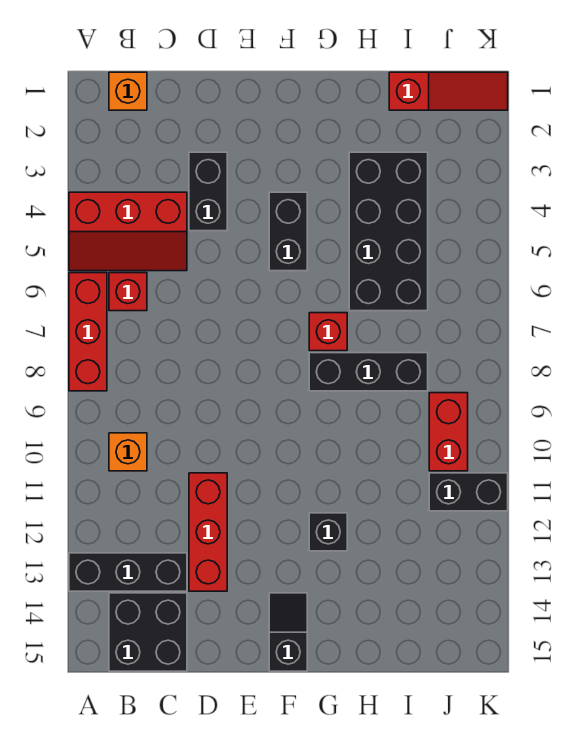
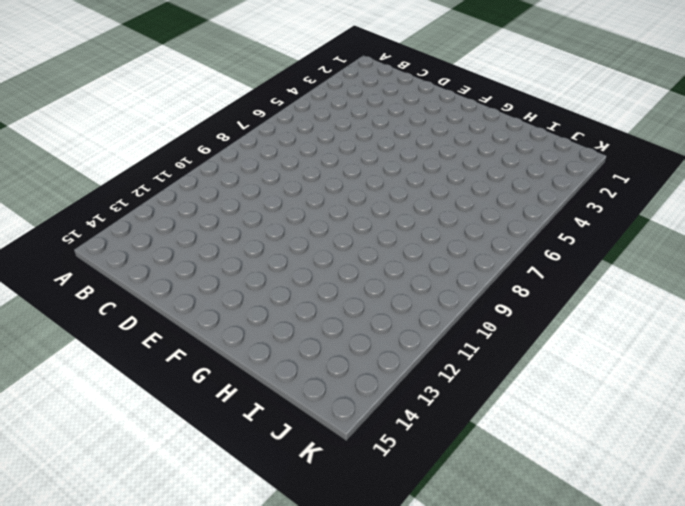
none -> red slope A4:C5 level 1 top 4
none -> red brick A6:A8 level 1
none -> black brick A13:C13 level 1

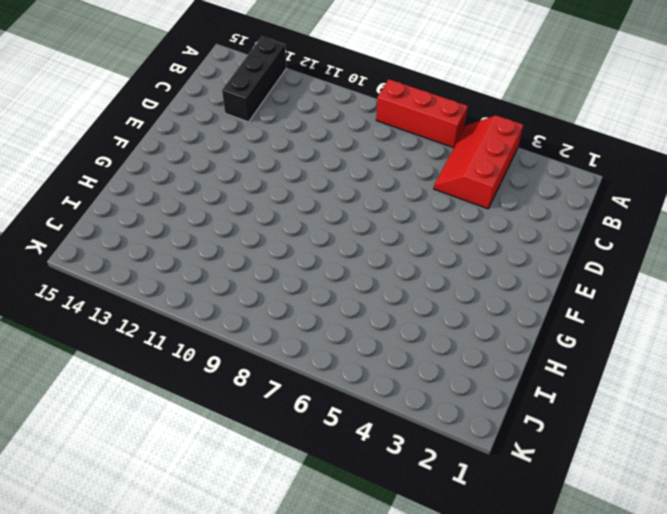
none -> orange brick B1 level 1
none -> red brick B6 level 1
none -> orange brick B10 level 1

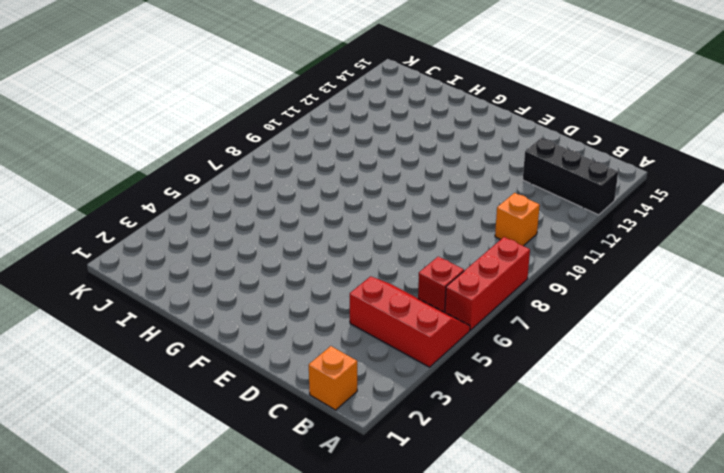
none -> black brick B14:C15 level 1
none -> black brick D3:D4 level 1
none -> red brick D11:D13 level 1

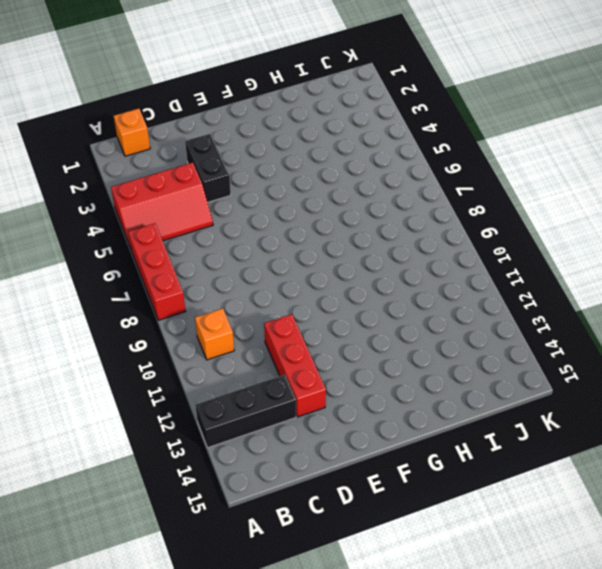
none -> red brick B6 level 1
none -> black brick B14:C15 level 1
none -> black brick F4:F5 level 1

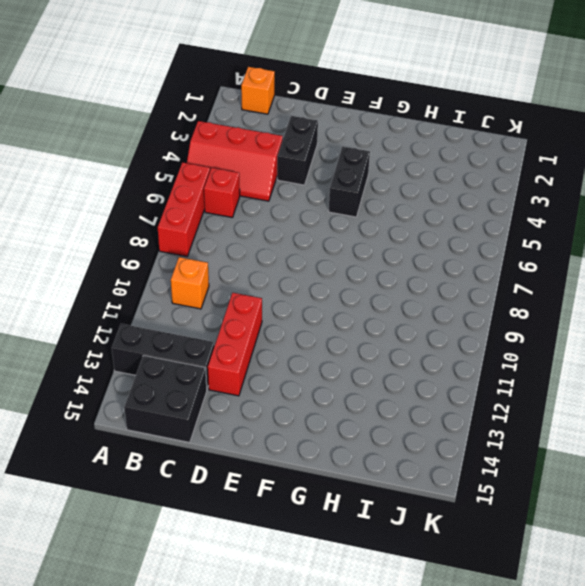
none -> black slope F14:F15 level 1 top 15
none -> red brick G7 level 1
none -> black brick G8:I8 level 1

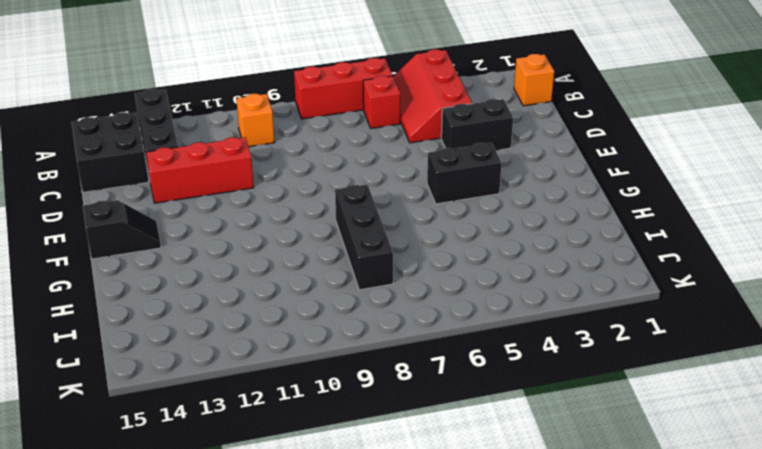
none -> red brick G7 level 1
none -> black brick G12 level 1
none -> black brick H3:I6 level 1

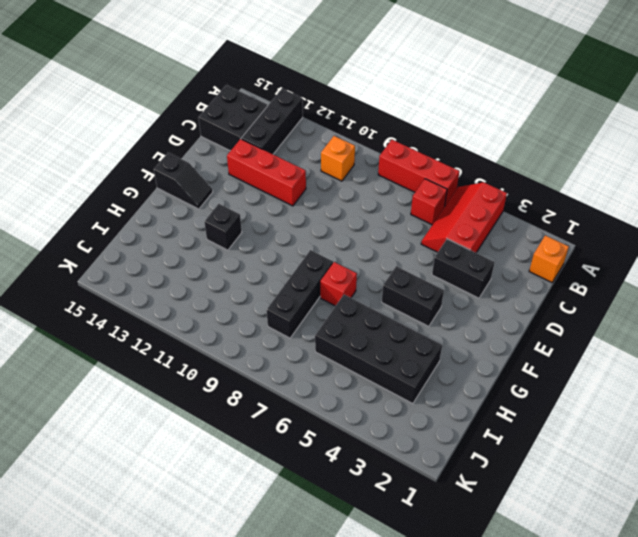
none -> red slope I1:K1 level 1 top I
none -> red brick J9:J10 level 1
none -> black brick J11:K11 level 1

